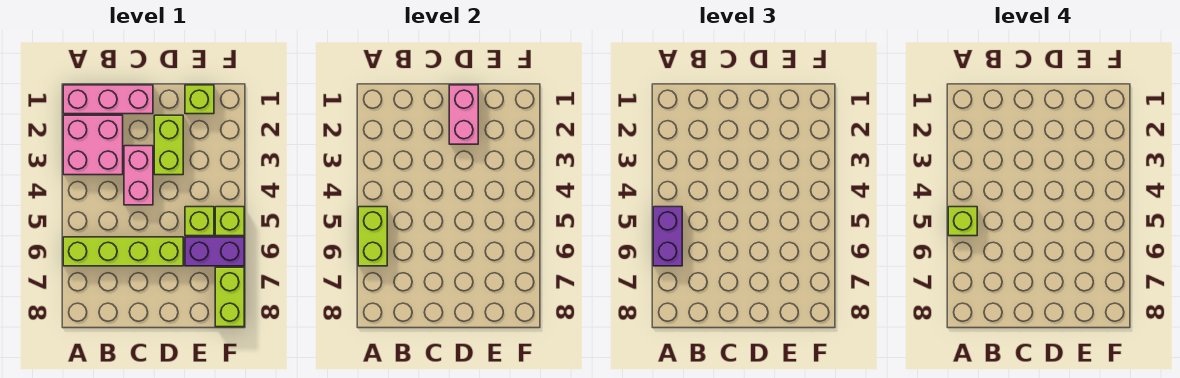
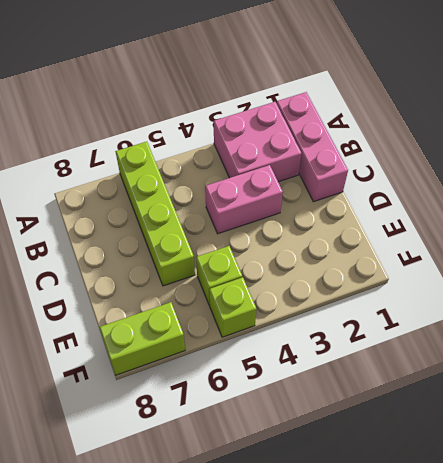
none -> lime brick D2:D3 level 1
none -> lime brick E1 level 1
none -> purple brick E6:F6 level 1

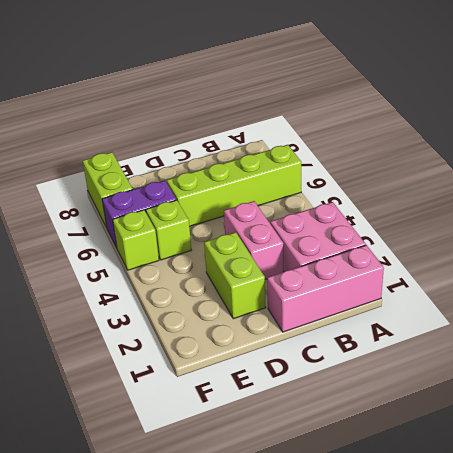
none -> lime brick E1 level 1
none -> lime brick A5:A6 level 2
none -> pink brick D1:D2 level 2

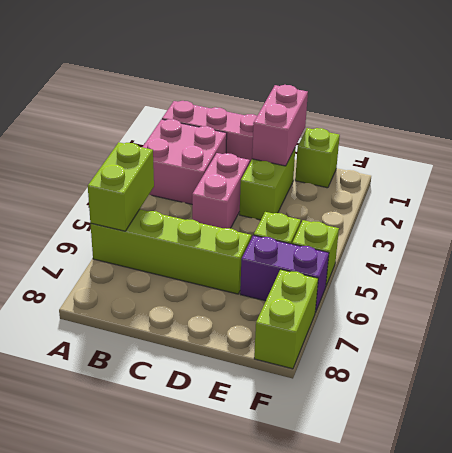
none -> purple brick A5:A6 level 3
none -> lime brick A5 level 4

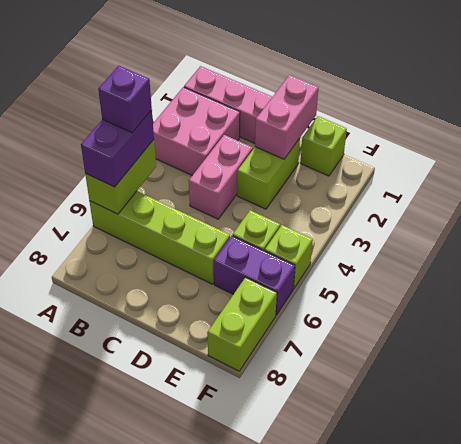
purple brick A5 level 4 -> lime brick A5 level 4

